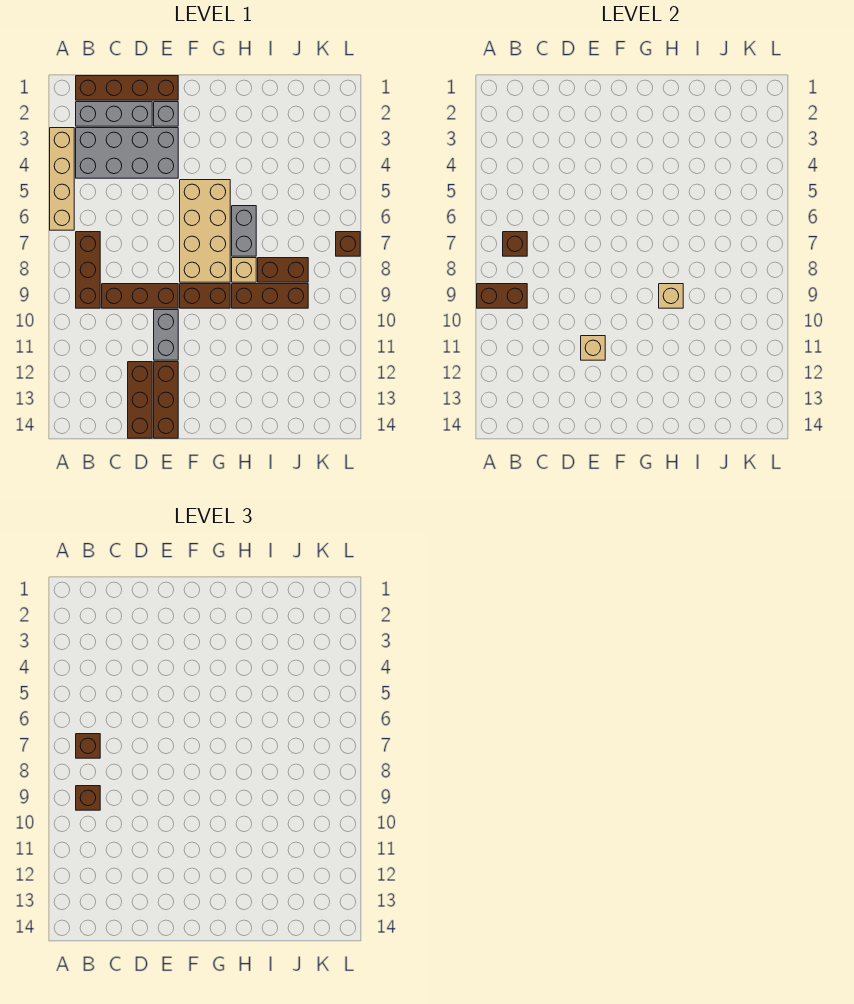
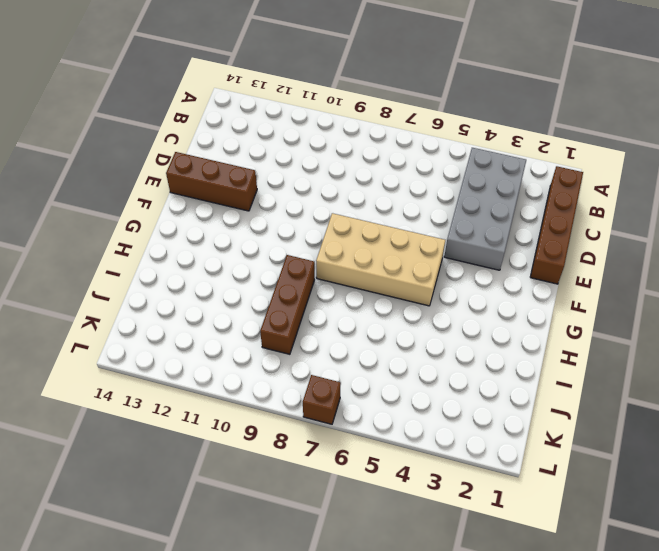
none -> tan brick A3:A6 level 1
none -> grey brick B2:D2 level 1
none -> brown brick B7:B9 level 1

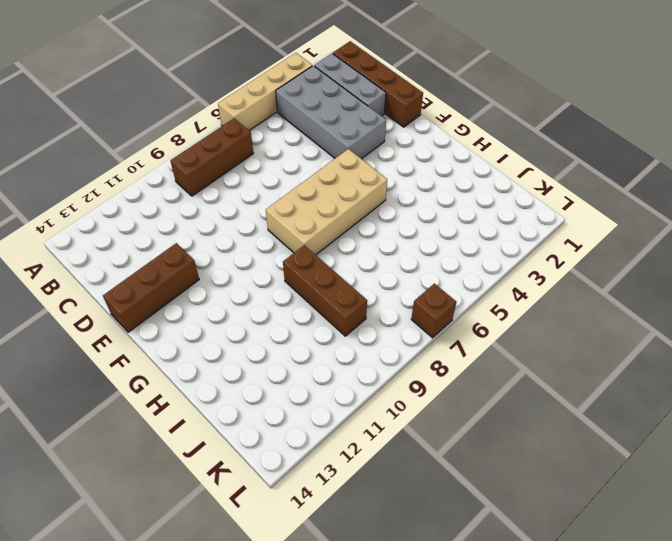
none -> brown brick C9:E9 level 1
none -> brown brick D12:D14 level 1
none -> grey brick E2 level 1

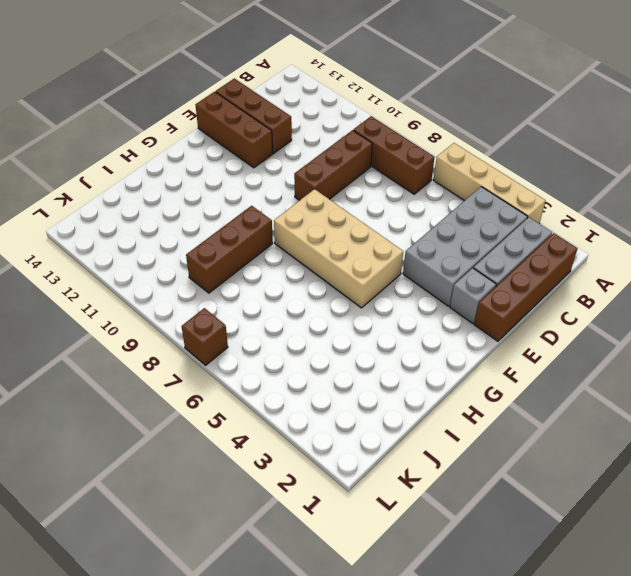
none -> grey brick E10:E11 level 1
none -> brown brick F9:G9 level 1
none -> grey brick H6:H7 level 1

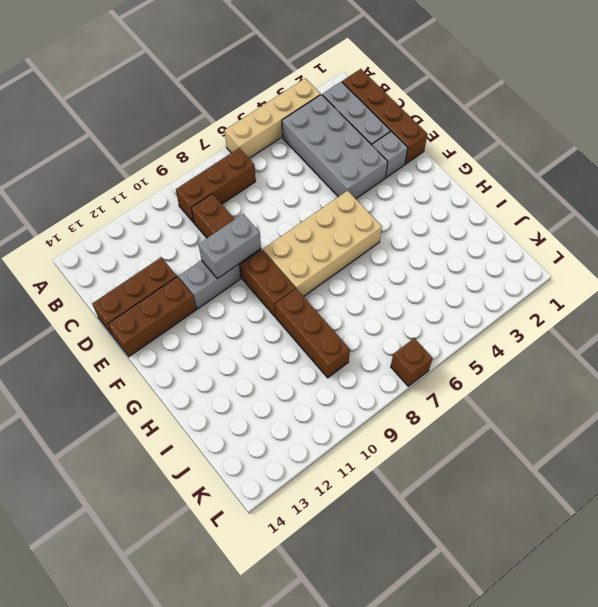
grey brick E9:E10 level 2 -> grey brick H6:H7 level 1
none -> tan brick H8 level 1
none -> brown brick I8:J8 level 1
none -> brown brick A9:B9 level 2

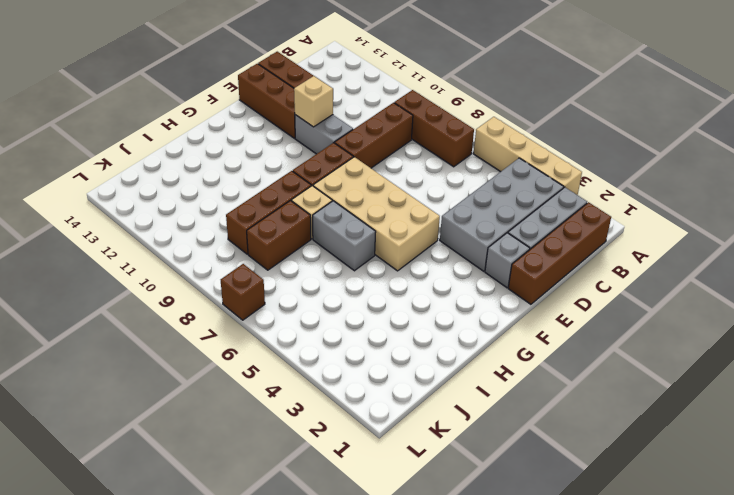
none -> brown brick A9:B9 level 2
none -> brown brick B7 level 2
none -> tan brick H9 level 2

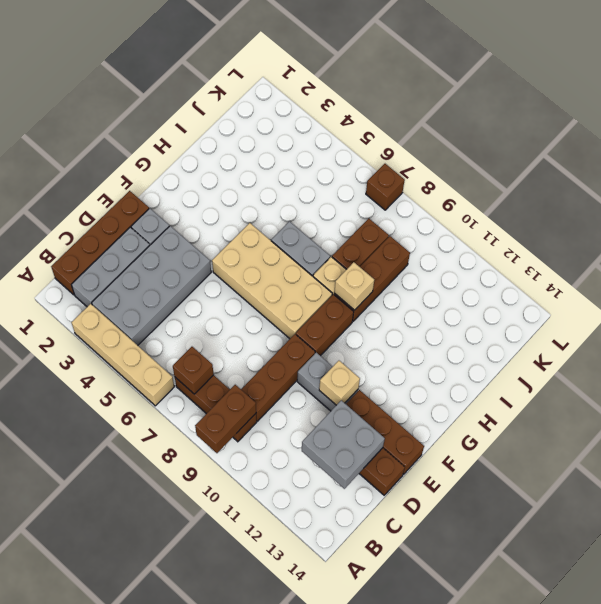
grey brick C12:D13 level 2 -> none
none -> brown brick B7 level 3
none -> brown brick B9 level 3

